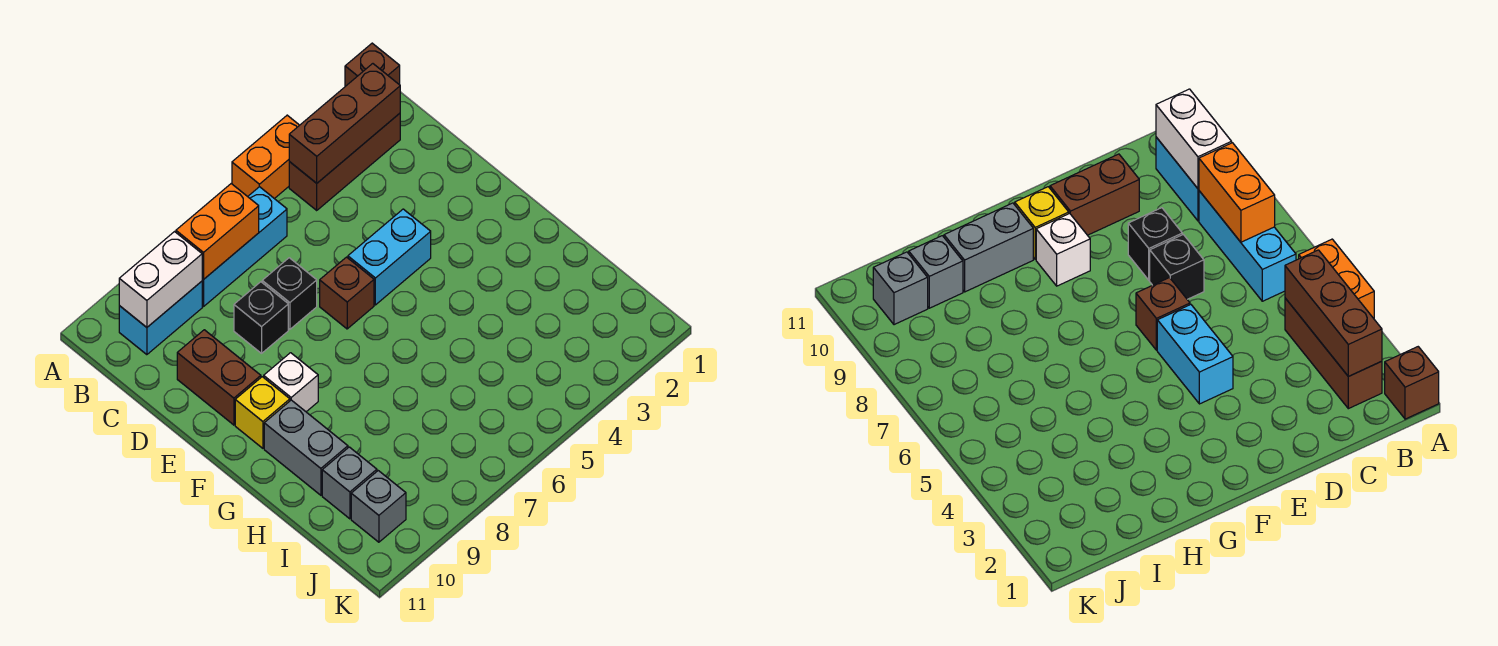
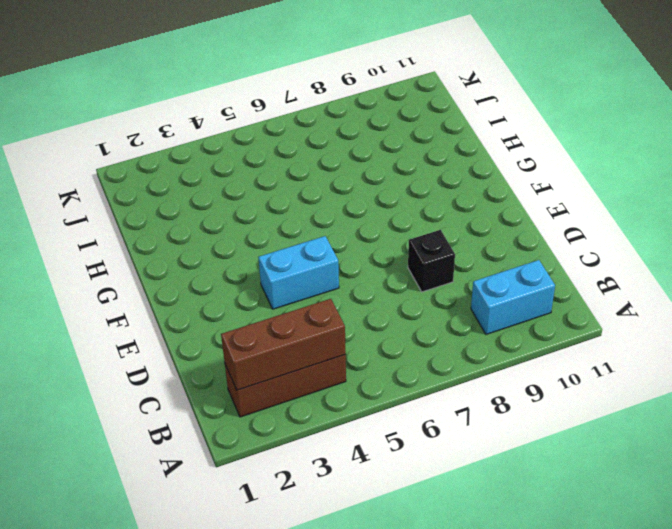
none -> brown brick A1 level 1
none -> orange brick A4:A5 level 1
none -> cyan brick B6:B8 level 1

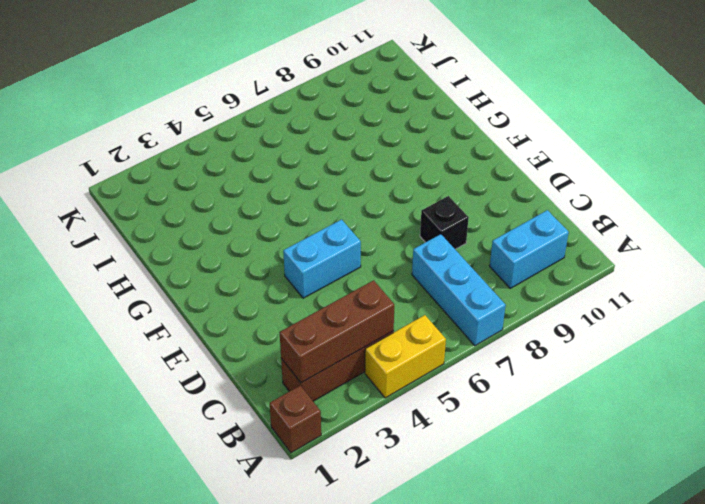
yellow brick A4:A5 level 1 -> orange brick A4:A5 level 1
cyan brick A7:C7 level 1 -> cyan brick B6:B8 level 1
none -> black brick D7 level 1
none -> brown brick D10:E10 level 1
none -> brown brick E6 level 1

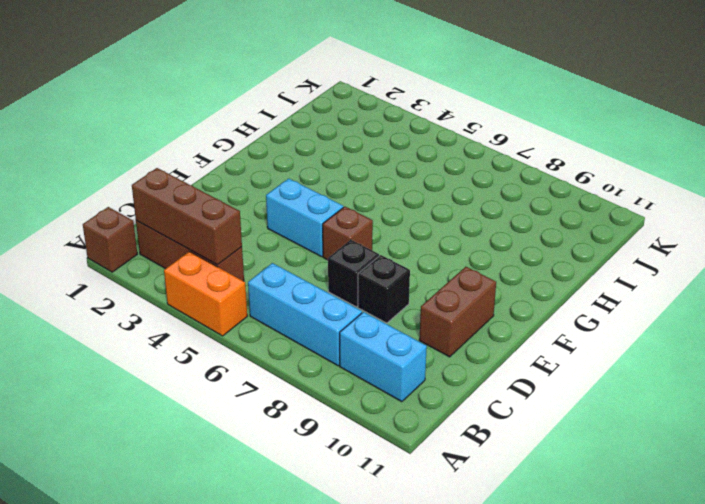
none -> white brick F9 level 1
none -> yellow brick F10 level 1
none -> grey brick G10:H10 level 1

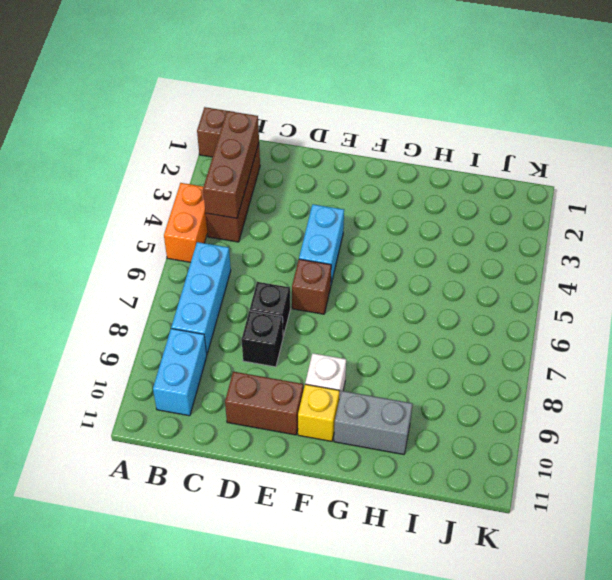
none -> grey brick I10 level 1
none -> grey brick J10 level 1
none -> orange brick B7:B8 level 2

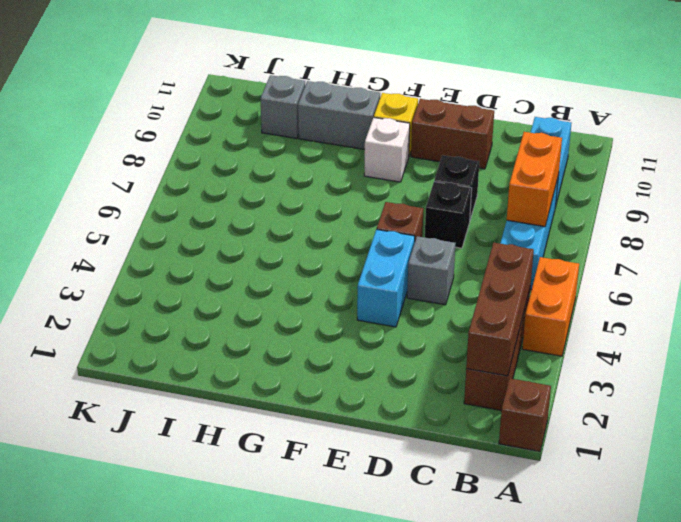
grey brick D5 level 1 -> grey brick J10 level 1
none -> white brick B9:B10 level 2

